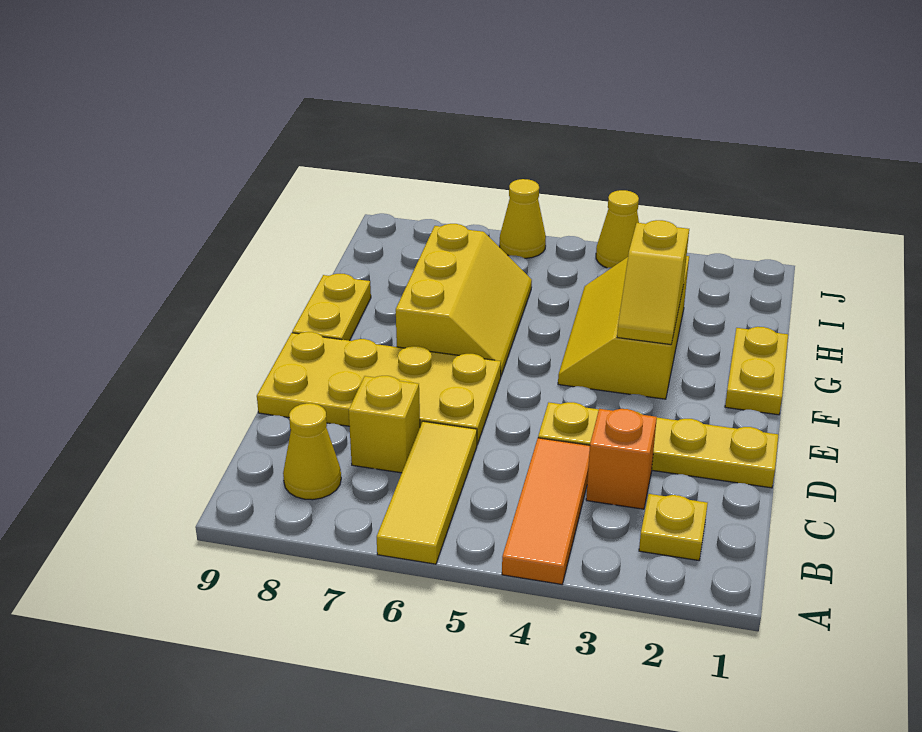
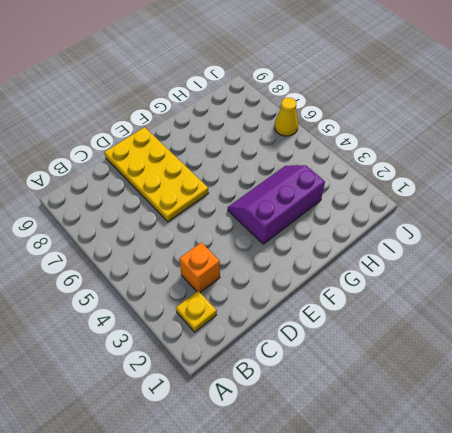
purple slope F3:H4 level 1 top 3 -> yellow slope F3:H4 level 1 top 3
none -> orange tile A4:C4 level 1
none -> yellow tile A6:C6 level 1
none -> yellow cone B8 level 1

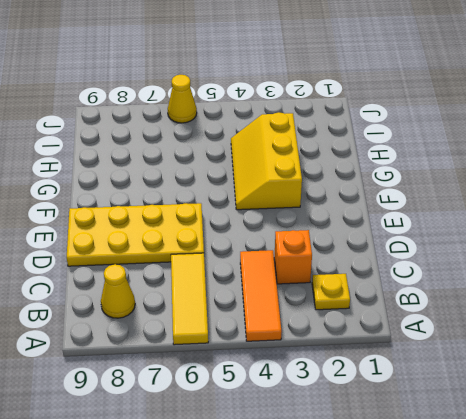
none -> yellow brick C7 level 1
none -> yellow plate D1:D4 level 1
none -> yellow plate F1:G1 level 1

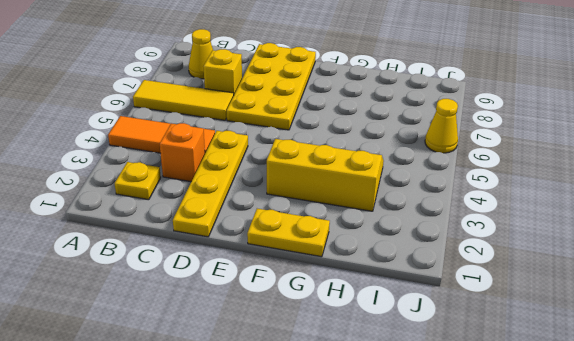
none -> yellow slope F6:H7 level 1 top 7
none -> yellow plate F9:G9 level 1
none -> yellow cone J4 level 1

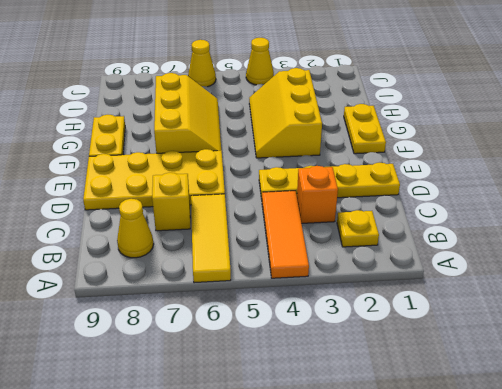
none -> yellow slope F3:G3 level 2 top G

